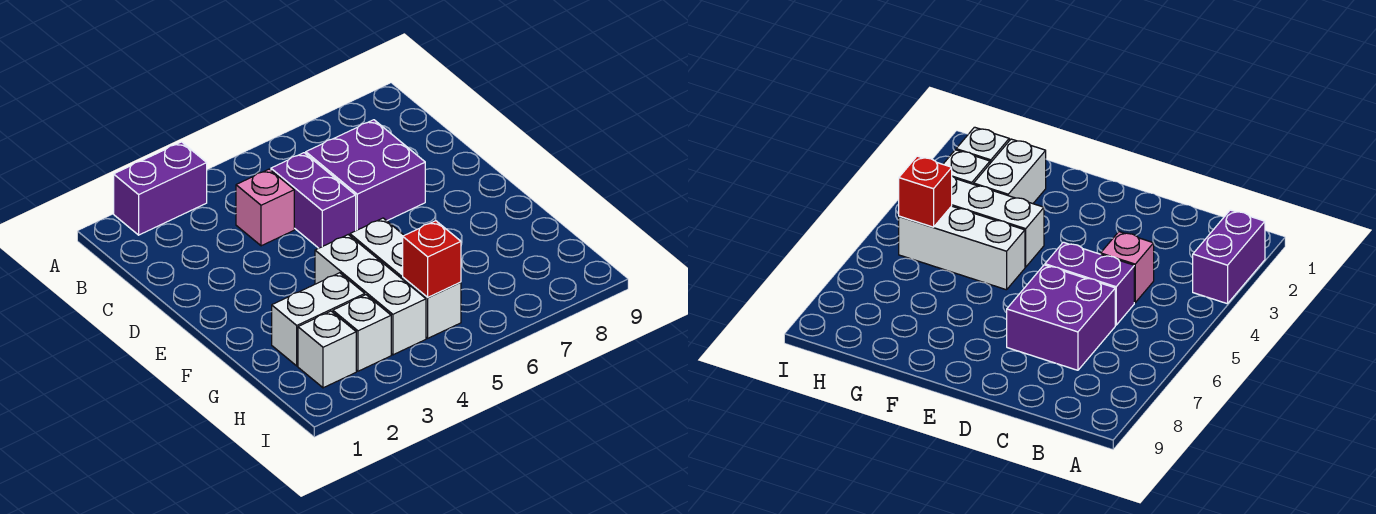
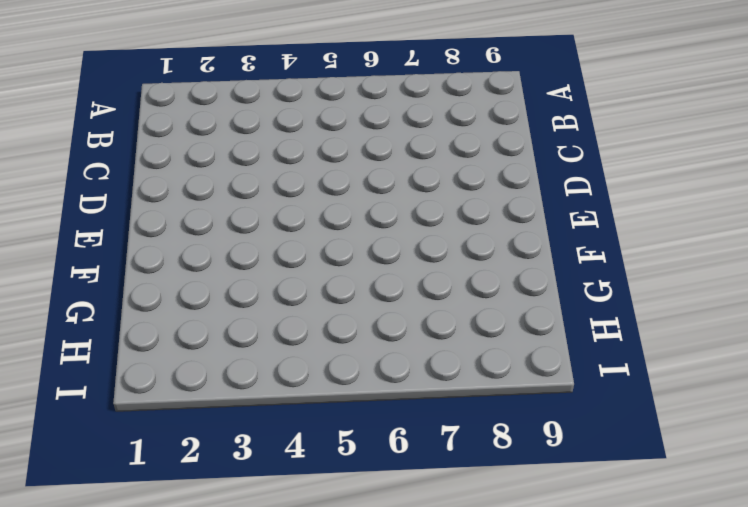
none -> purple brick A2:A3 level 1
none -> pink brick C4 level 1

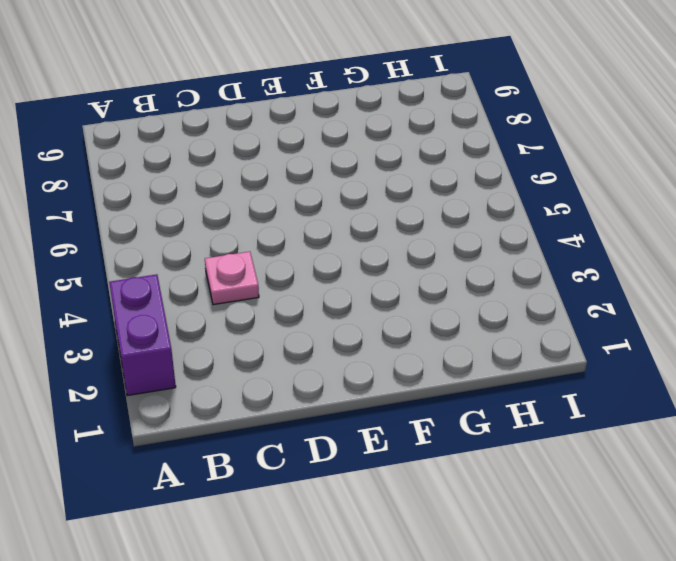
pink plate C4 level 1 -> pink brick C4 level 1
none -> purple brick C5:D5 level 1
none -> purple brick C6:D7 level 1

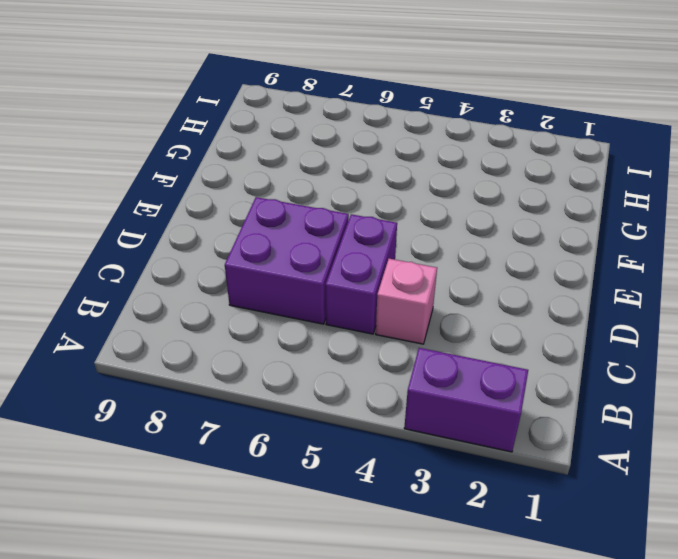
none -> white brick F4:H4 level 1
none -> white brick F5:H5 level 1

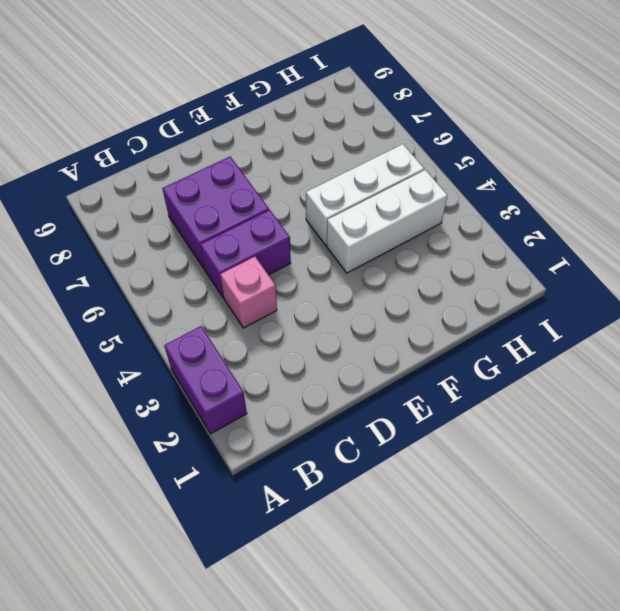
none -> white brick G2:G3 level 1
none -> white brick H2 level 1

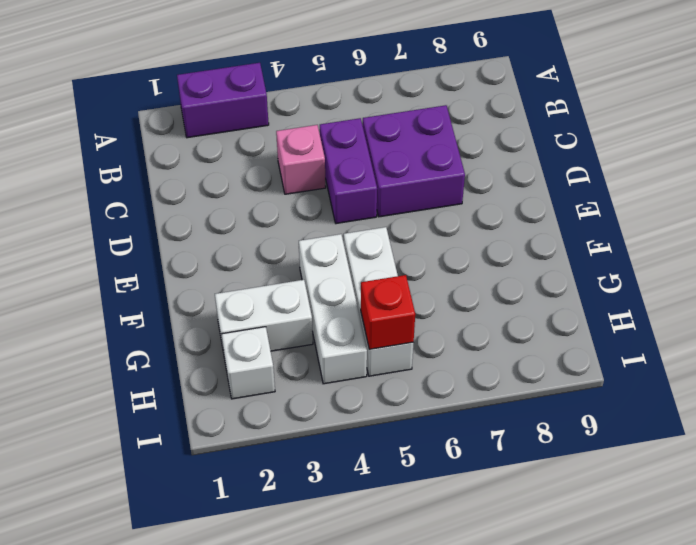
none -> white brick H3 level 1

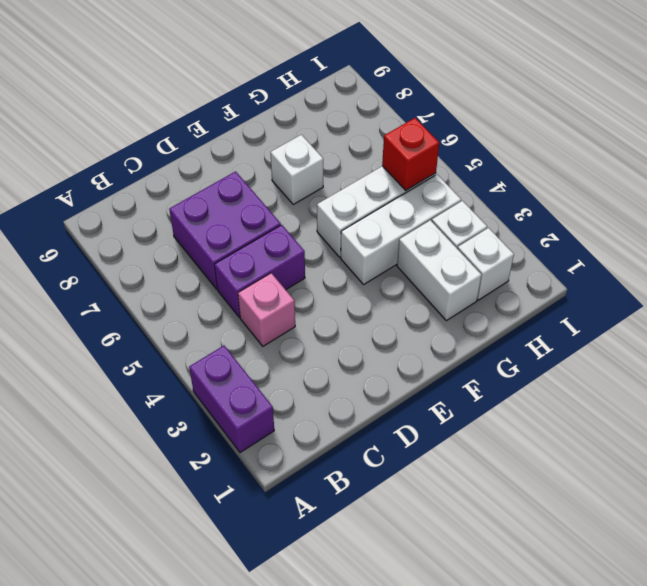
white brick F7 level 1 -> none

